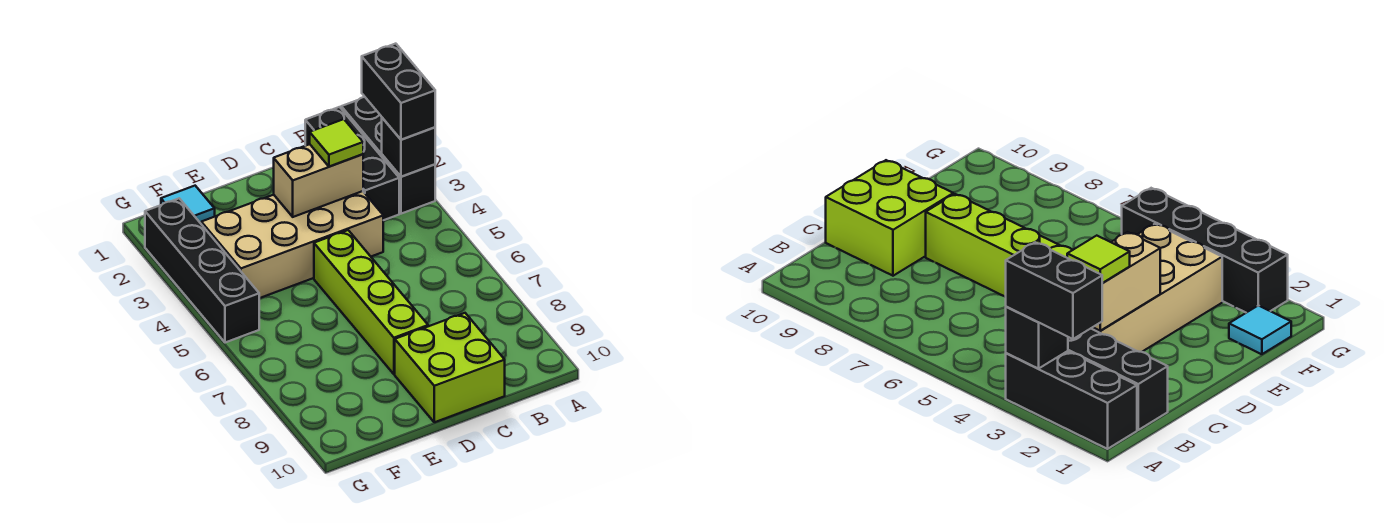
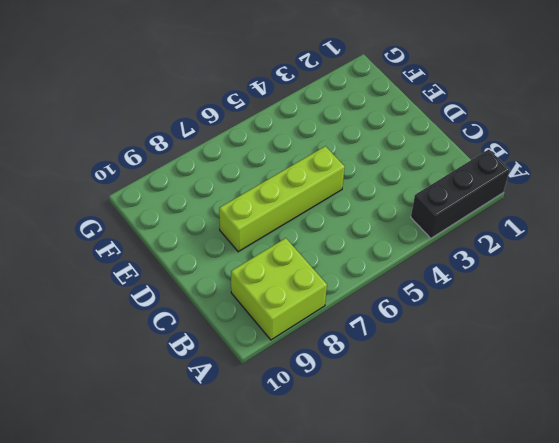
lime brick A8:B9 level 1 -> lime brick C9:D10 level 1
none -> black brick B1:B3 level 1
none -> tan brick C3:F4 level 1

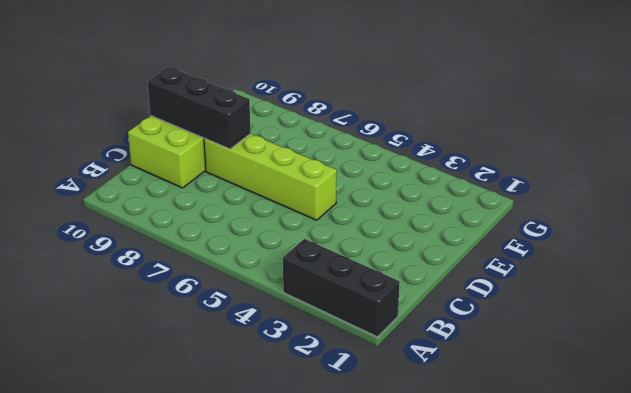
black brick D8:D10 level 2 -> black brick B1:B3 level 1
none -> tan brick C3:F4 level 1
none -> cyan tile F1 level 1

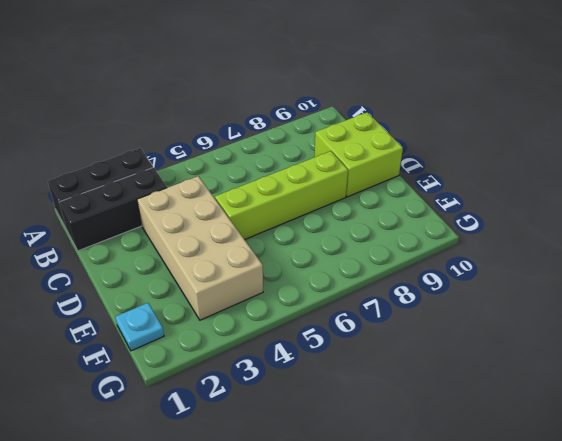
cyan plate F1 level 1 -> cyan tile F1 level 1
none -> black brick G2:G5 level 1
none -> black brick A3 level 2

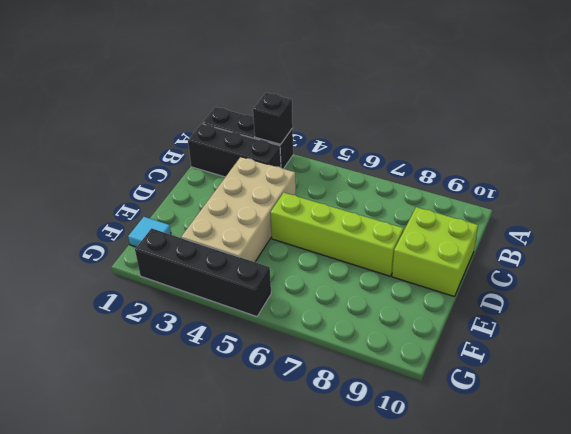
none -> tan brick C3:D3 level 2
none -> black brick A2:A3 level 3

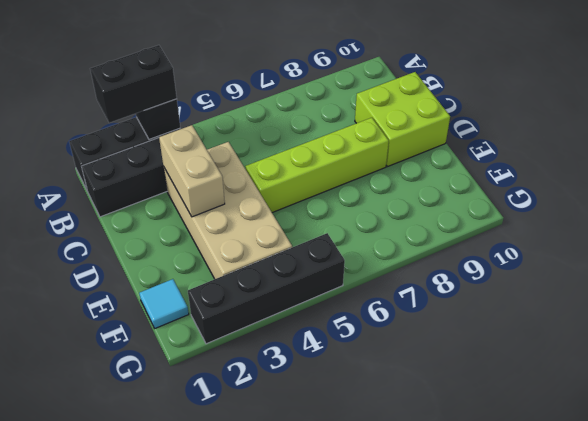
none -> lime tile C3 level 3

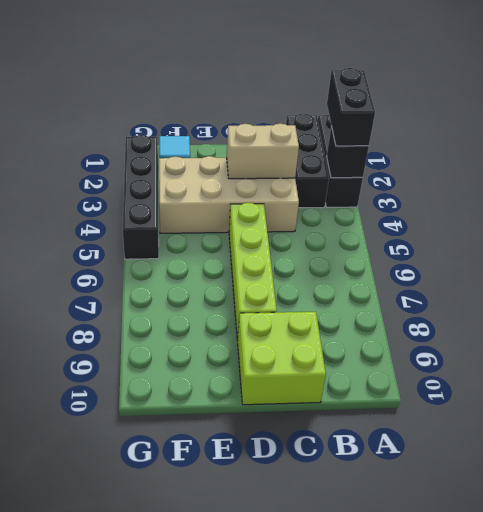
none -> lime tile C3 level 3

